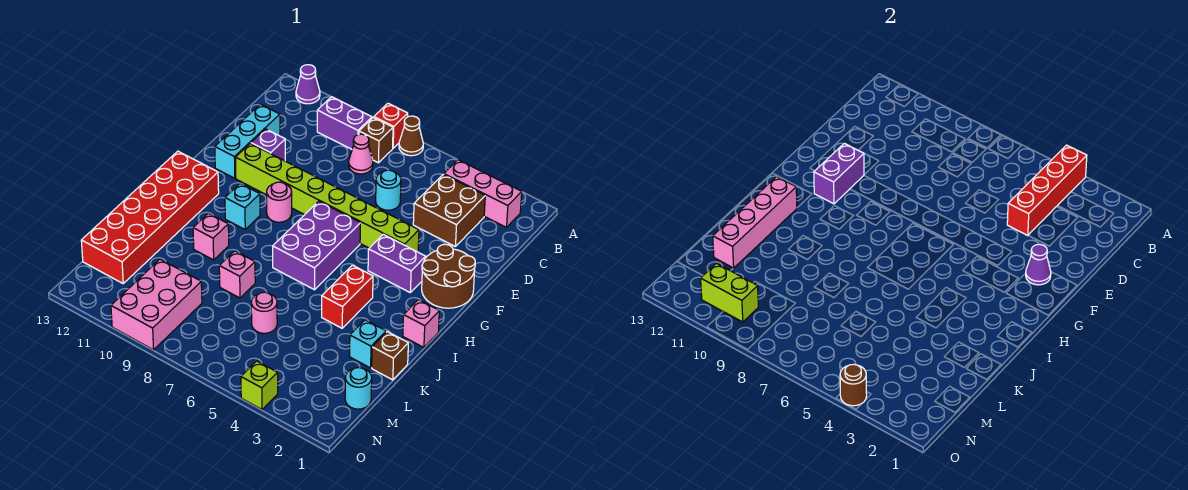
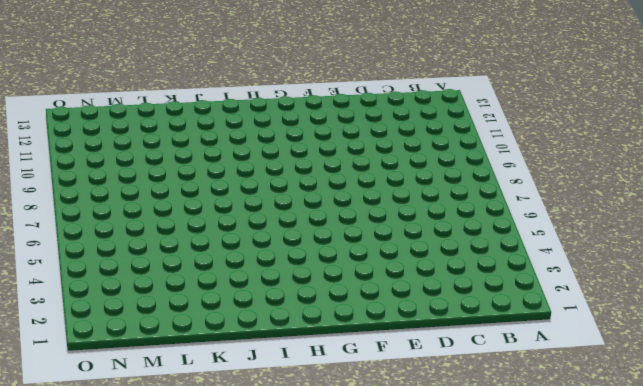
none -> brown cone A7 level 1
none -> red brick A8 level 1
none -> purple cone A12 level 1
none -> pink brick B2:B4 level 1

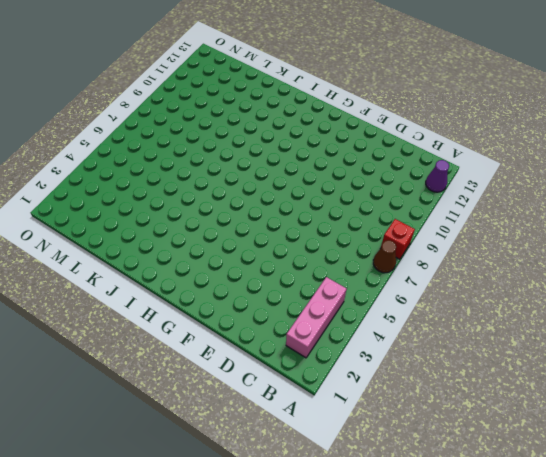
none -> brown brick B8 level 1
none -> purple brick B9:B10 level 1
none -> brown brick C3:D4 level 1
none -> pink cone C8 level 1

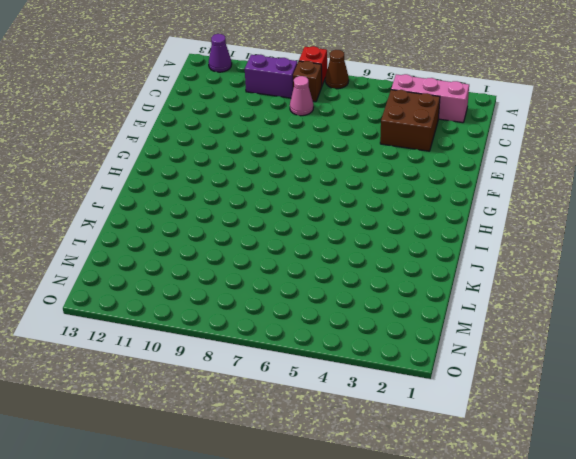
none -> cyan round brick D6 level 1
none -> cyan brick D12:F12 level 1
none -> purple brick E11 level 1
none -> brown round brick F1:G2 level 1

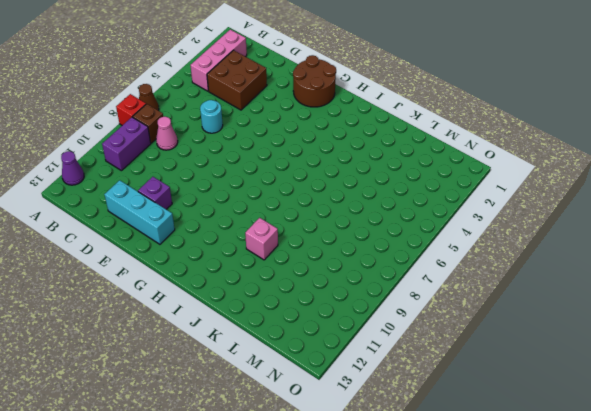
none -> lime brick F4:F11 level 1
none -> purple brick G3:G4 level 1
none -> purple brick G6:I7 level 1
none -> pink round brick G9 level 1

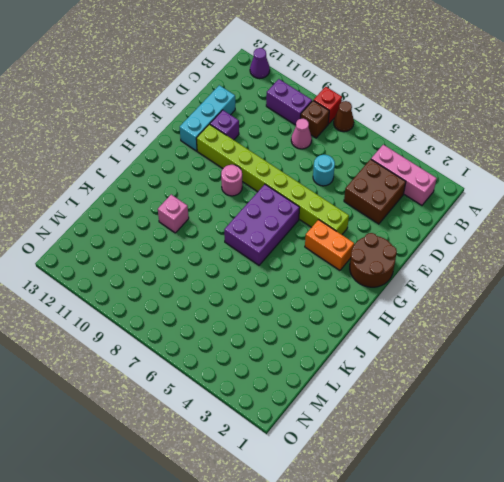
orange brick G3:G4 level 1 -> purple brick G3:G4 level 1
none -> cyan brick H10 level 1
none -> red brick H12:M13 level 1
none -> pink brick I1 level 1
none -> red brick I4:J4 level 1

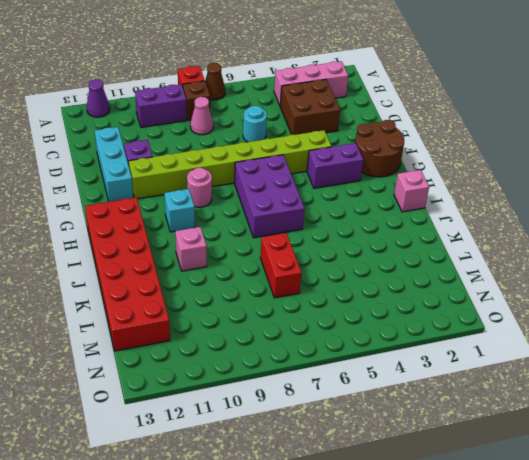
red brick K7:L7 level 1 -> red brick I4:J4 level 1
none -> brown brick K1 level 1
none -> cyan brick K2 level 1
none -> pink brick K8 level 1
none -> pink round brick L6 level 1

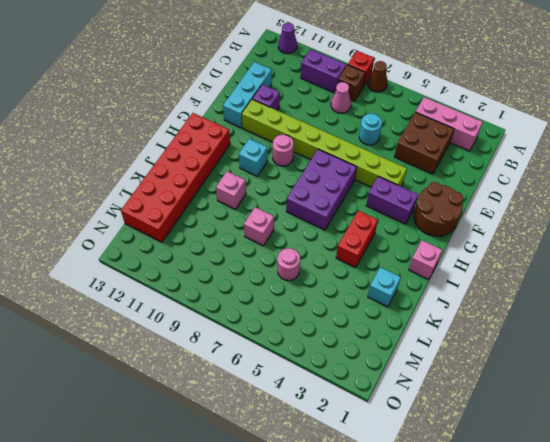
none -> brown brick K1 level 1
none -> cyan round brick M1 level 1
none -> pink brick M9:O10 level 1
none -> lime brick O4 level 1

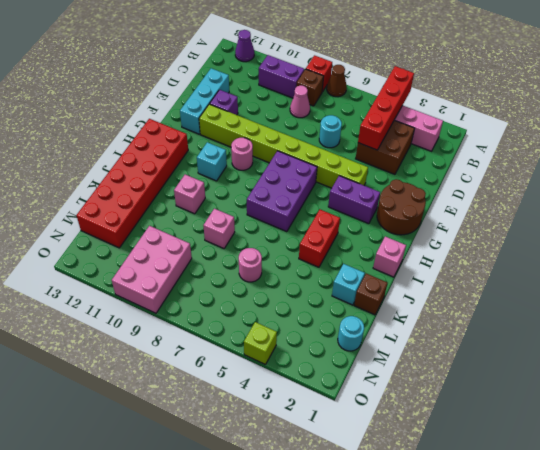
none -> purple cone F2 level 2
none -> purple brick F11:G11 level 2
none -> pink brick I12:L12 level 2
none -> lime brick N10:N11 level 2

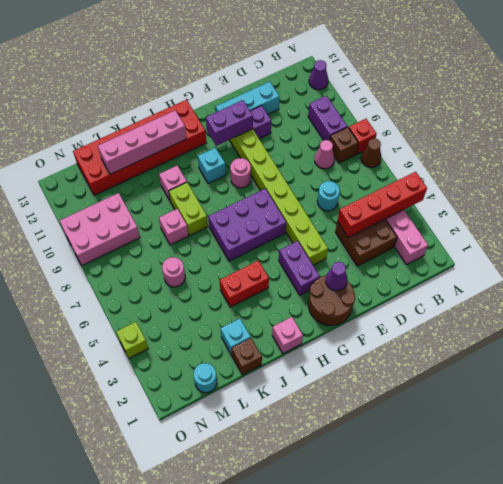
lime brick J8:J9 level 1 -> lime brick N10:N11 level 2
none -> brown round brick O4 level 2

